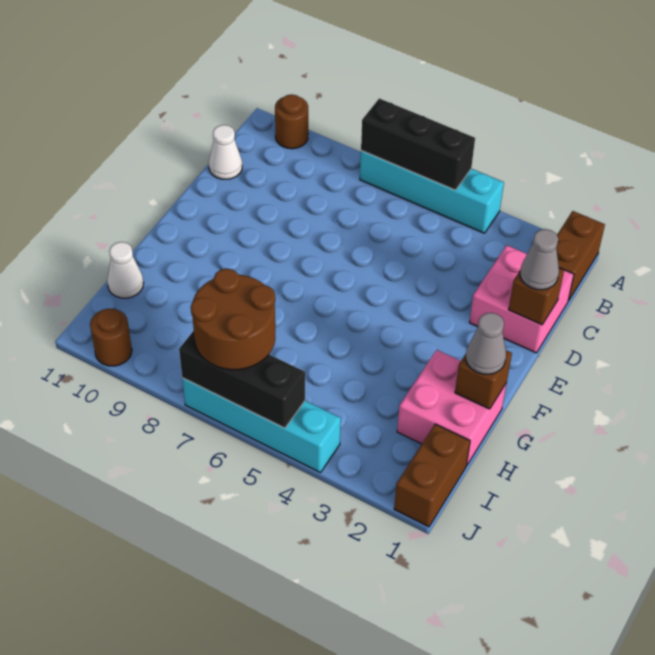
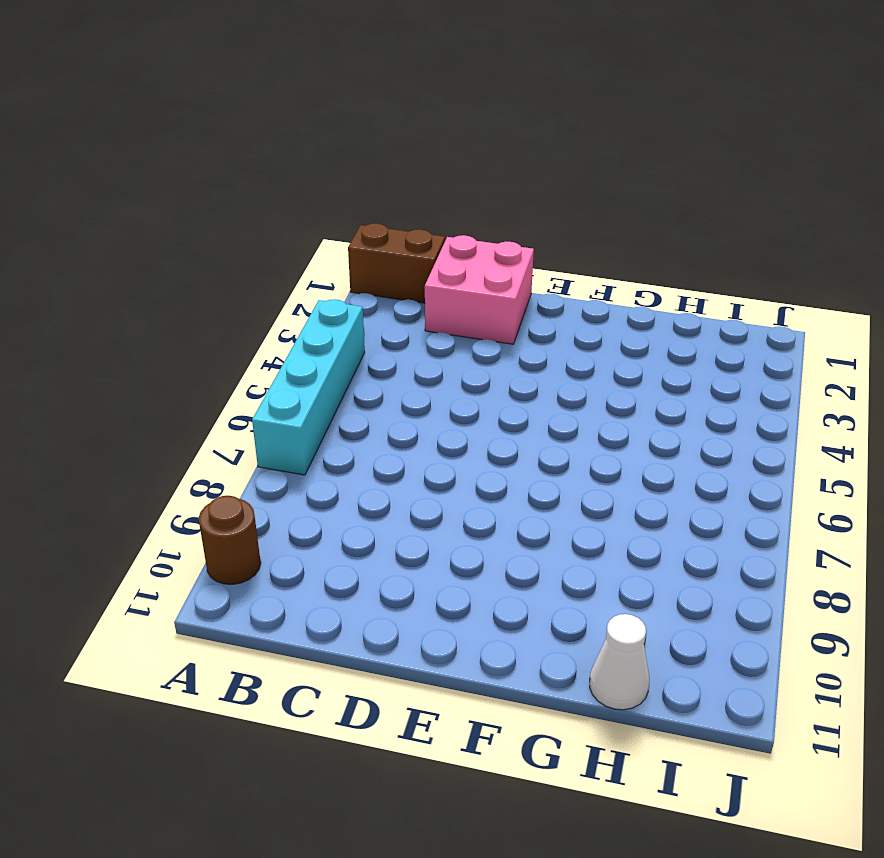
none -> white cone C11 level 1
none -> pink brick G1:H2 level 1
none -> brown brick I1:J1 level 1

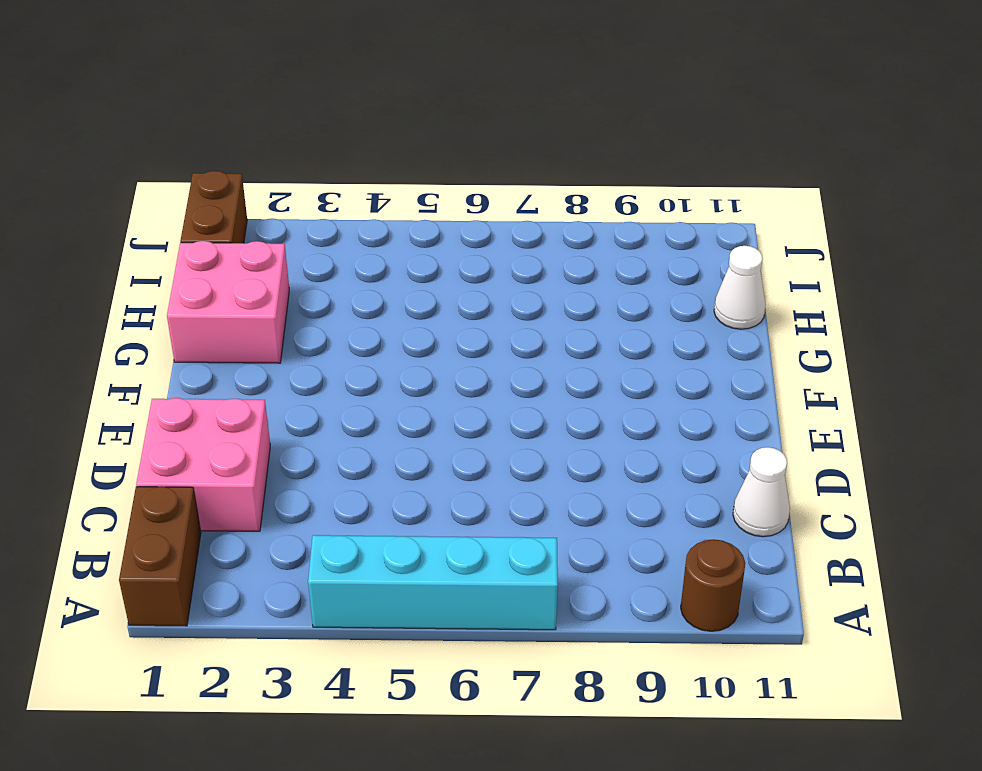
none -> cyan brick J4:J7 level 1
none -> brown round brick J10 level 1
none -> black brick A5:A7 level 2

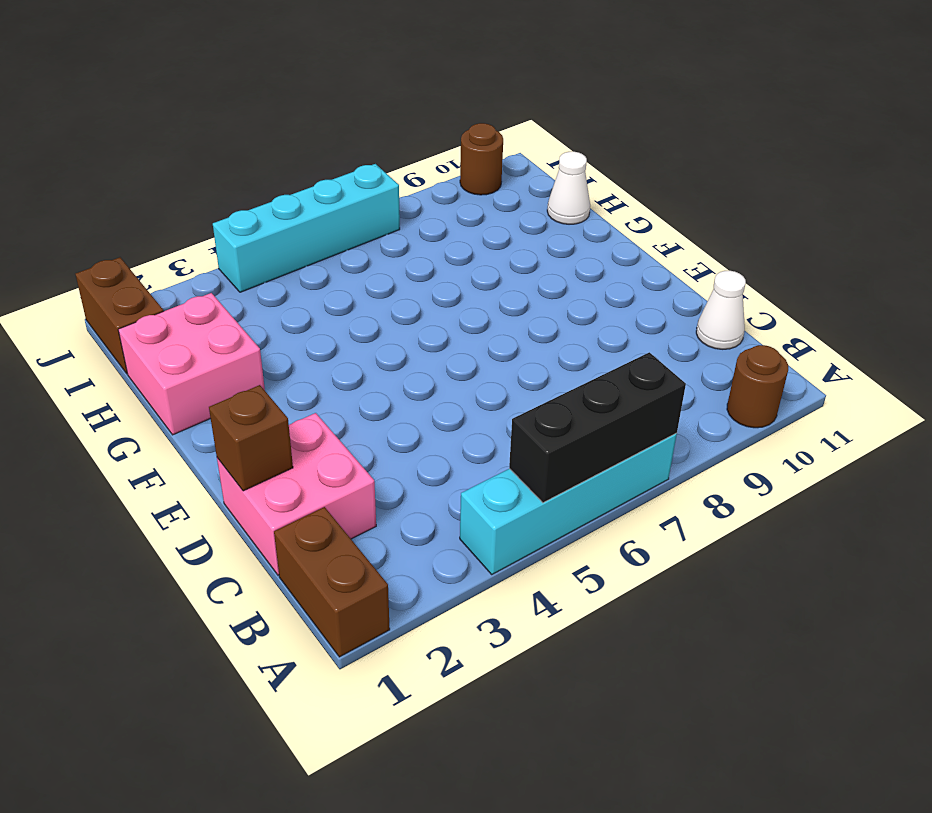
none -> brown brick G1 level 2
none -> black brick J5:J7 level 2
none -> grey cone D1 level 3

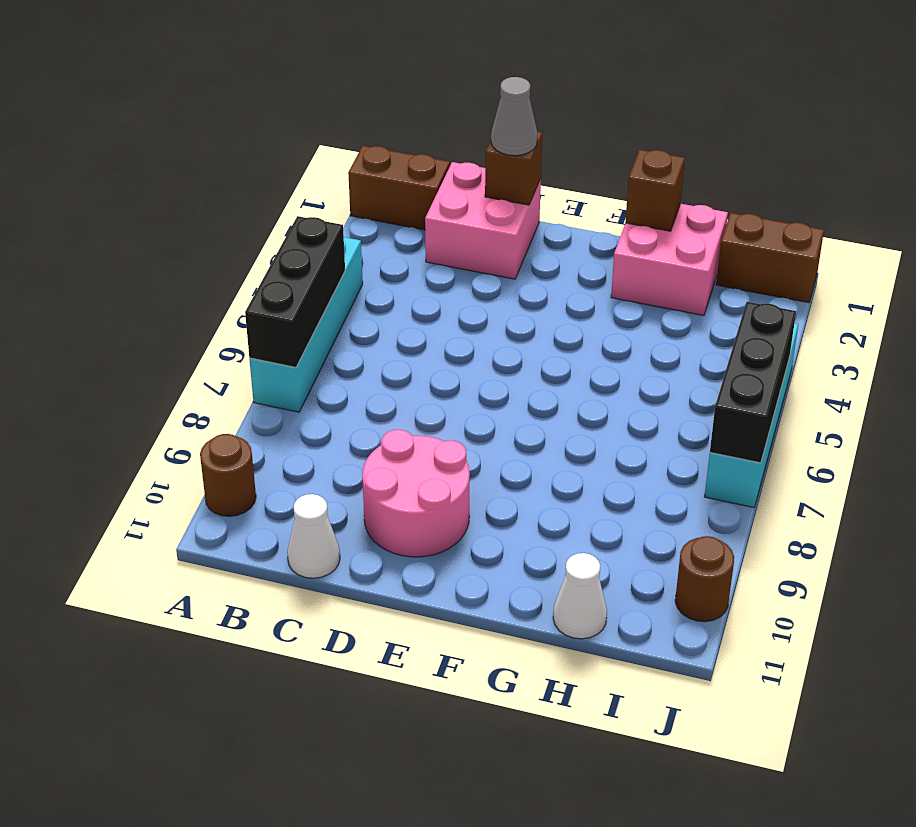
pink round brick D9:E10 level 1 -> none
none -> grey cone G1 level 3
none -> brown round brick I6:J7 level 3

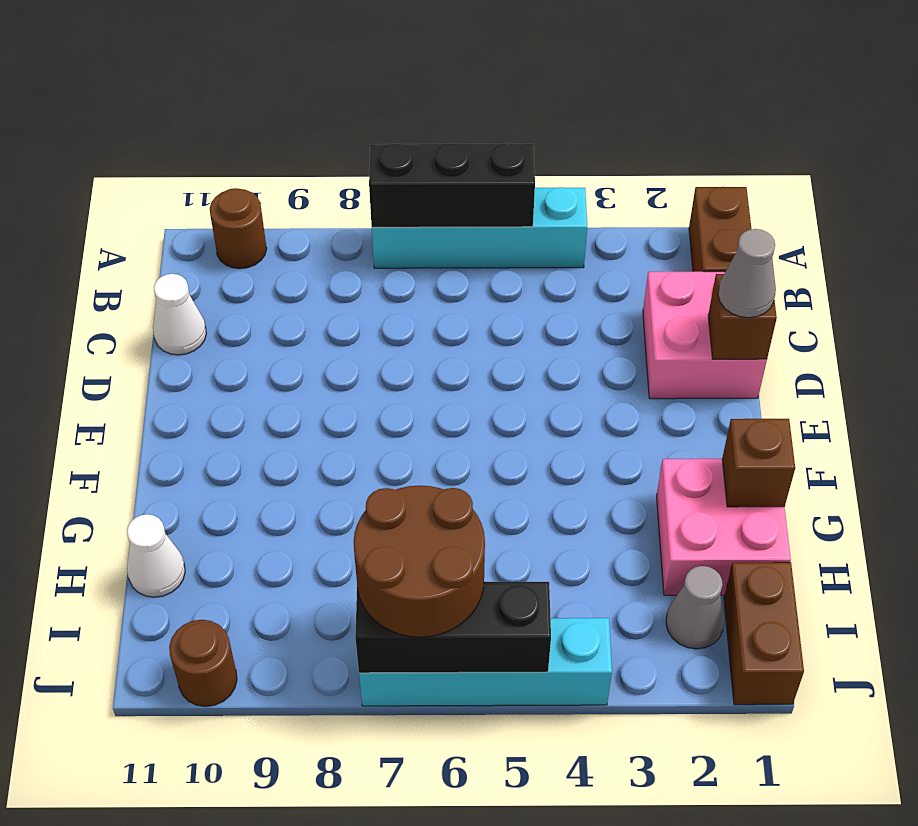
grey cone I2 level 1 -> grey cone G1 level 3

